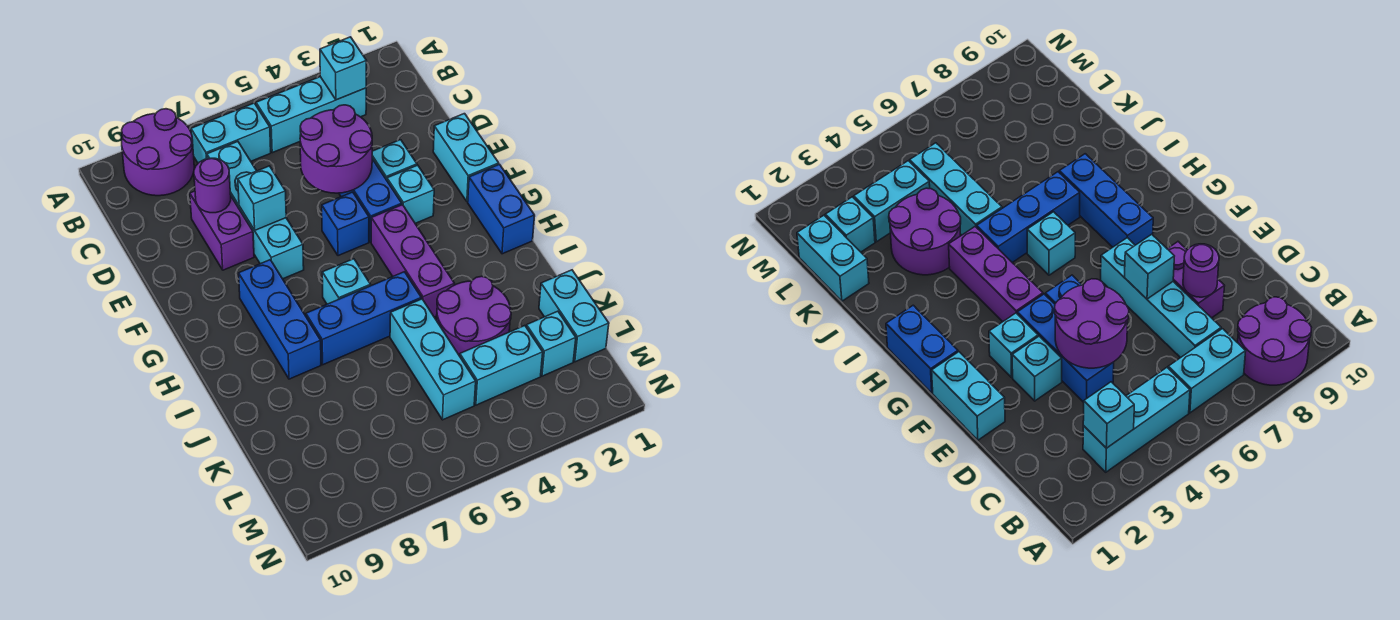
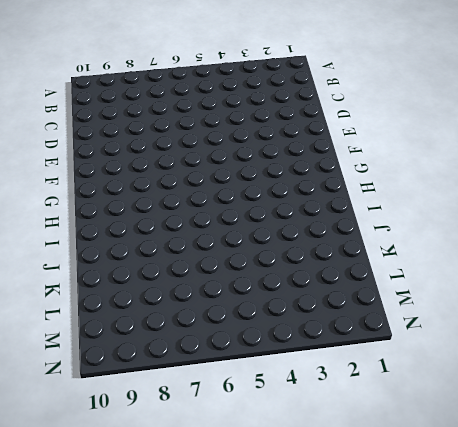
none -> purple round brick A8:B9 level 1
none -> cyan brick B3:B5 level 1
none -> cyan brick B6:B7 level 1

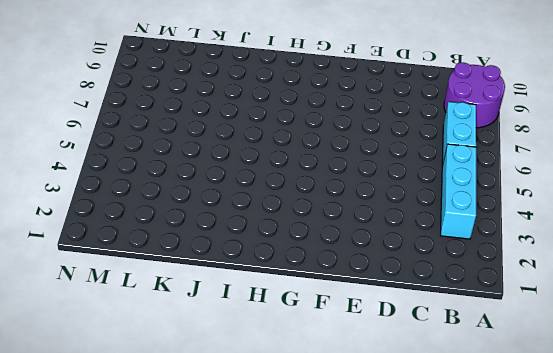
none -> cyan brick C7:F7 level 1
none -> blue brick D4:F4 level 1
none -> purple brick D8:E8 level 1

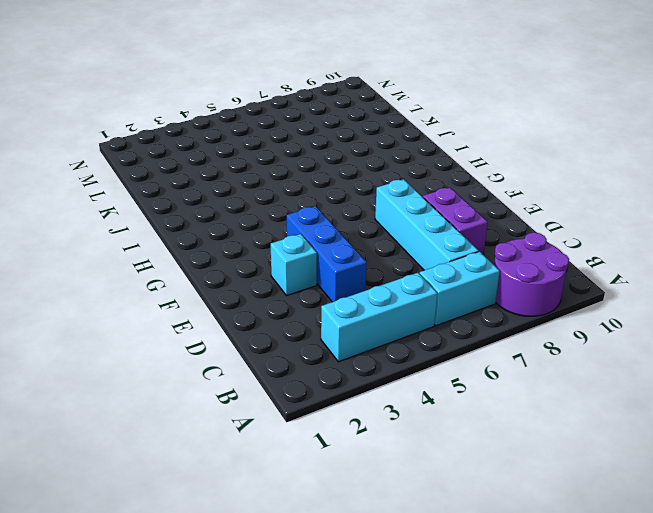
none -> cyan brick E1:F1 level 1
none -> cyan brick F3 level 1
none -> blue brick F5 level 1

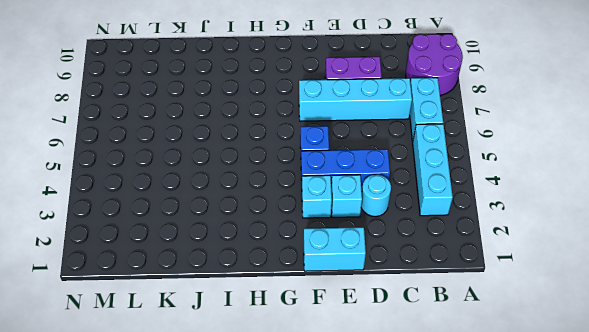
cyan round brick D3 level 1 -> none
none -> blue brick G1:H1 level 1
none -> purple brick G4:I4 level 1
none -> blue brick G8:I8 level 1

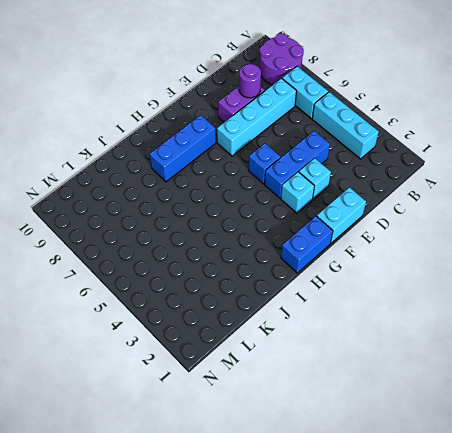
none -> purple brick G4:I4 level 1
none -> cyan brick H6 level 1
none -> blue brick I5:I7 level 1

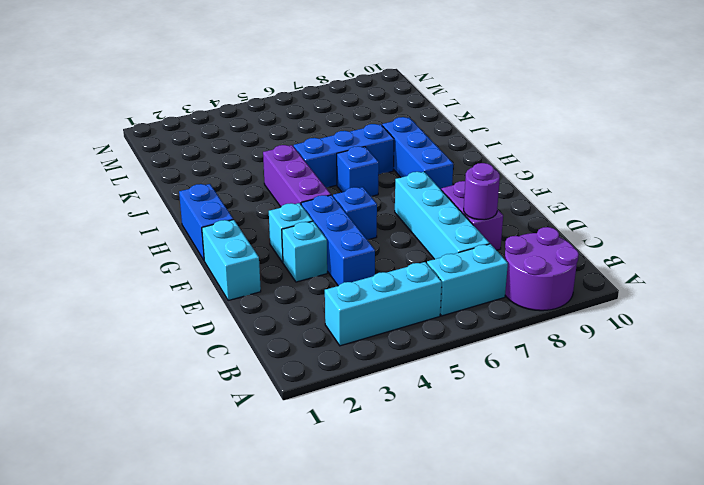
blue brick H6 level 1 -> cyan brick H6 level 1
none -> purple round brick J3:K4 level 1
none -> cyan brick J5:L5 level 1
none -> cyan brick K1:L1 level 1

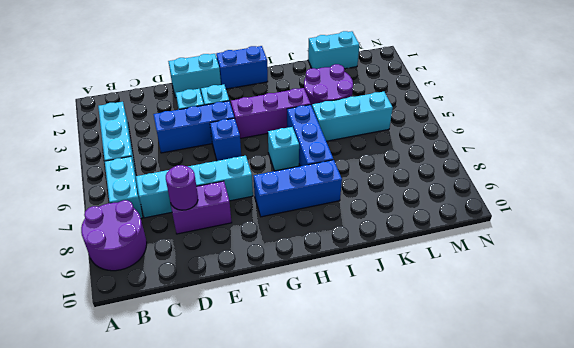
none -> cyan brick L2 level 1
none -> cyan brick L3:L4 level 1
none -> cyan brick B3 level 2

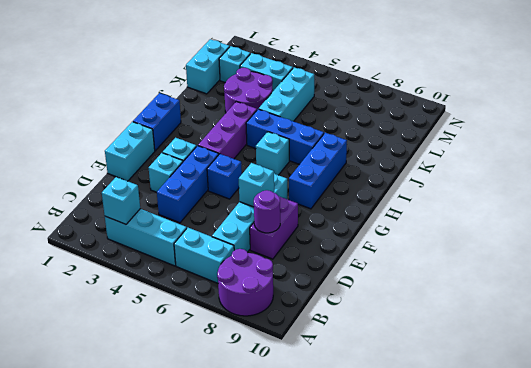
none -> purple round brick D4:E5 level 2

